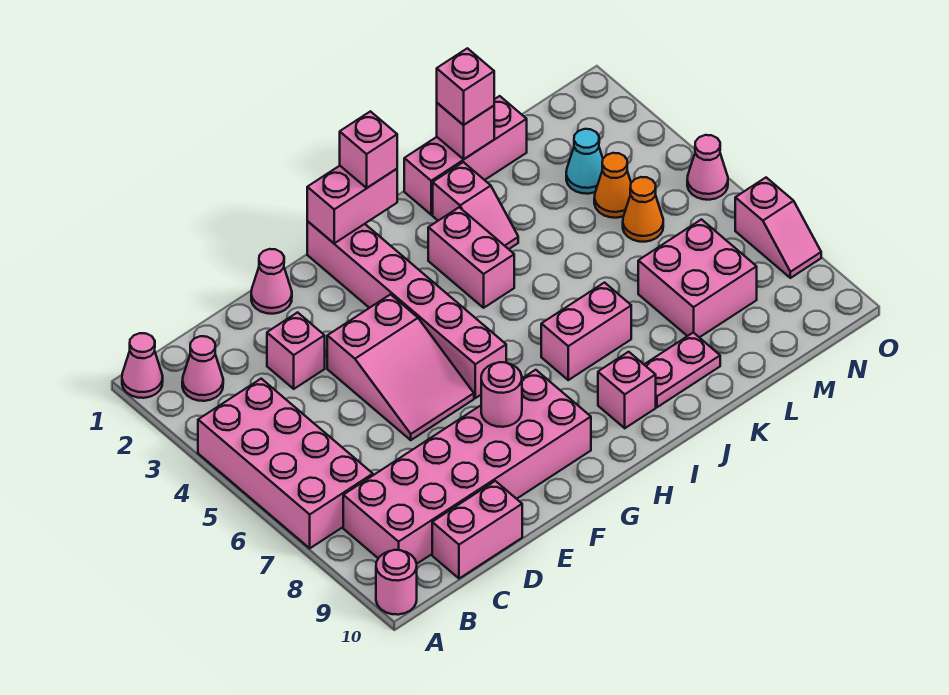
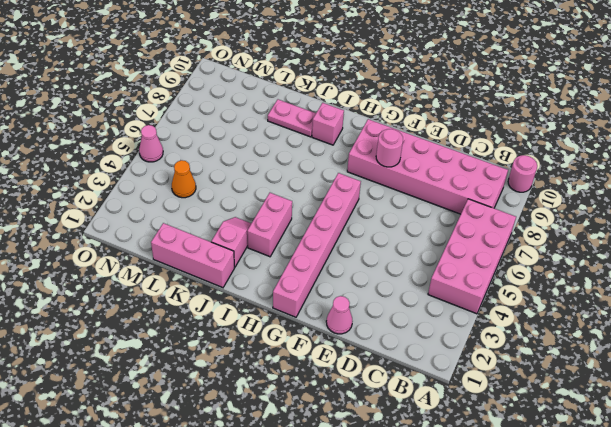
none -> pink cone A1 level 1
none -> pink cone B2 level 1
none -> pink brick C10:D10 level 1

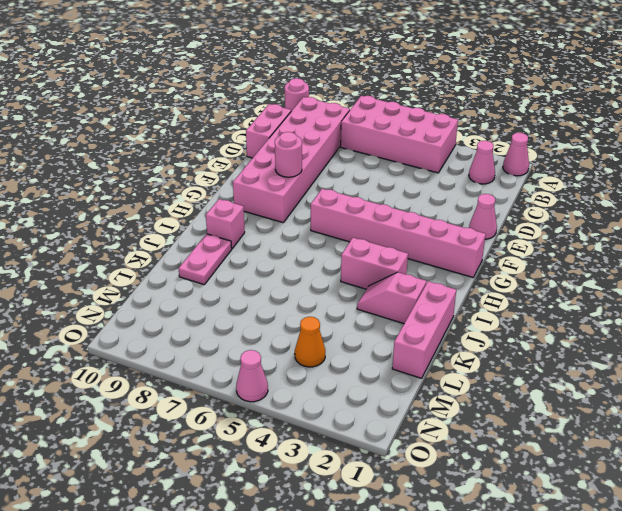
none -> pink brick D3 level 1
none -> pink slope E4:F6 level 1 top 4
none -> pink brick I7:J7 level 1

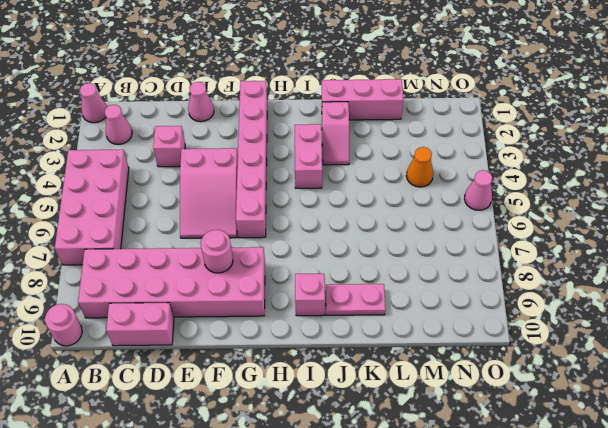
none -> pink brick I7:J7 level 1
none -> pink brick L7:M8 level 1
none -> cyan cone M3 level 1

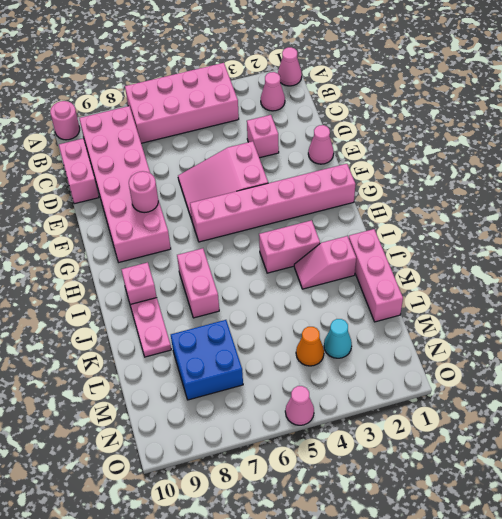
blue brick L7:M8 level 1 -> pink brick L7:M8 level 1
none -> orange cone M5 level 1
none -> pink slope O7:O8 level 1 top 7
none -> pink brick G1:H1 level 2

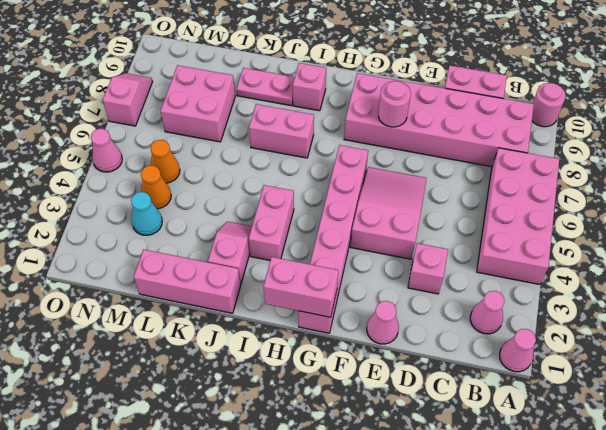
none -> pink brick K1 level 2
none -> pink brick H1 level 3
none -> pink brick K1 level 3

